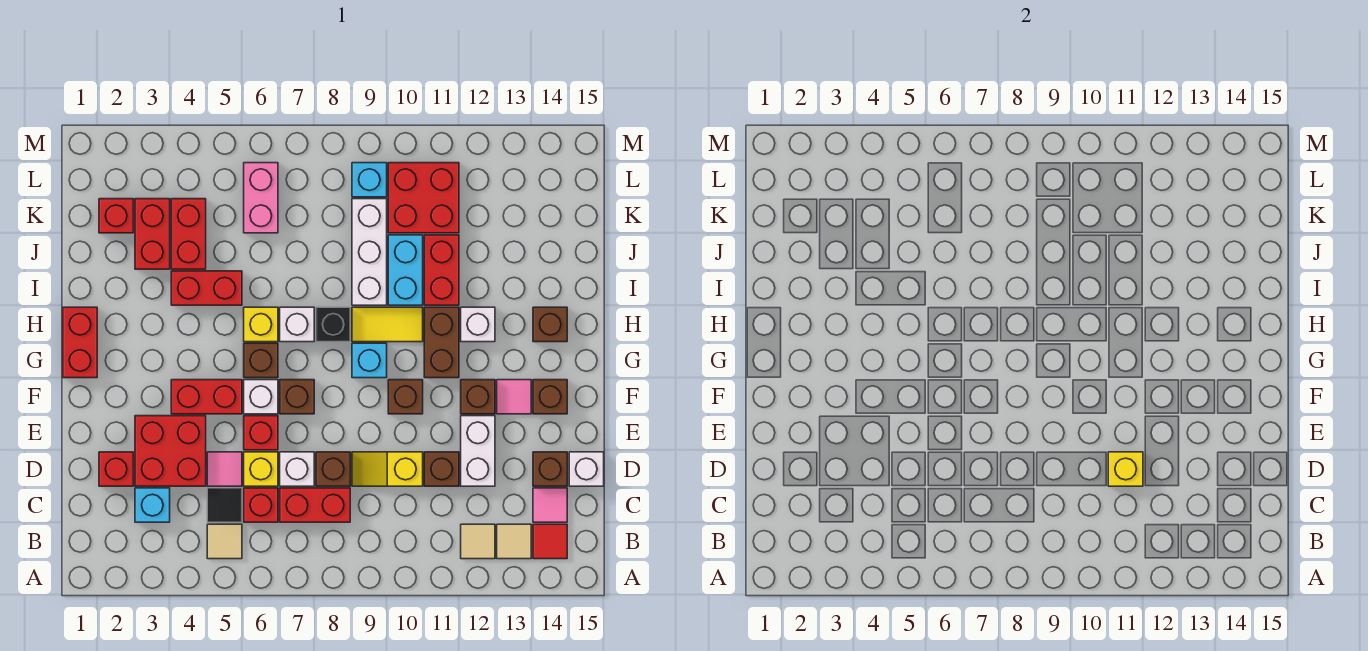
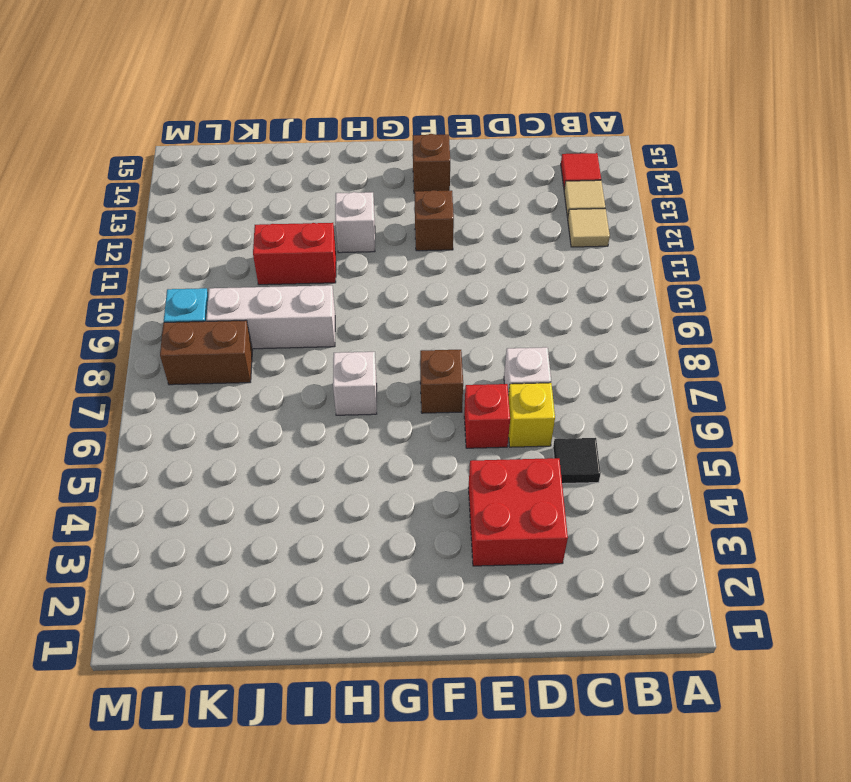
brown brick K8:L8 level 1 -> brown brick G11:H11 level 1
none -> tan tile B5 level 1
none -> cyan brick C3 level 1
none -> red brick C6 level 1
none -> red brick C7:C8 level 1

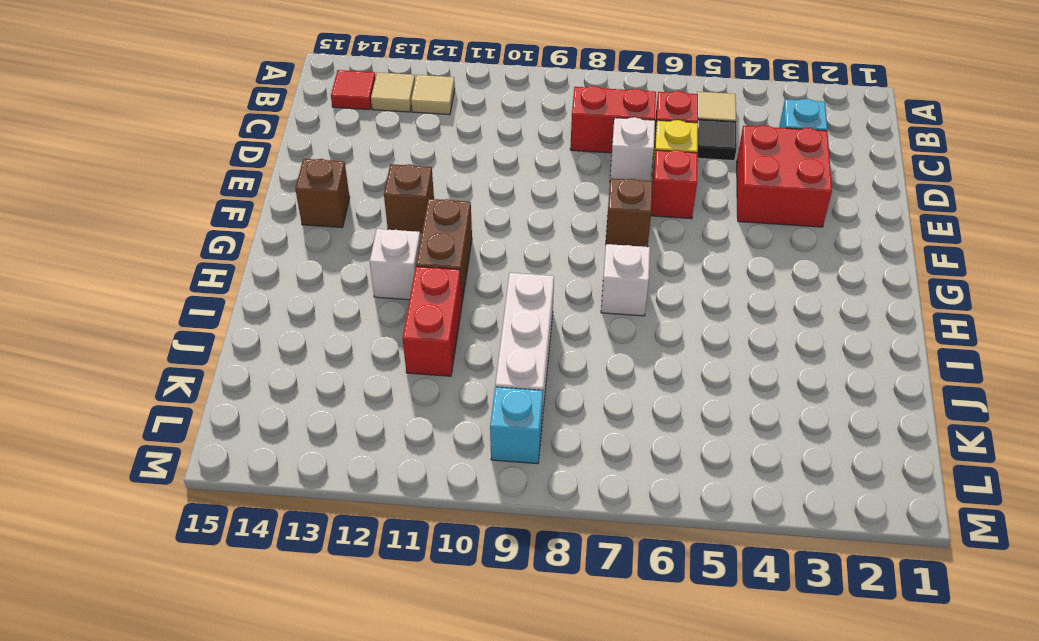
none -> pink tile C14 level 1
none -> red brick D2 level 1
none -> pink tile D5 level 1
none -> brown brick D8 level 1

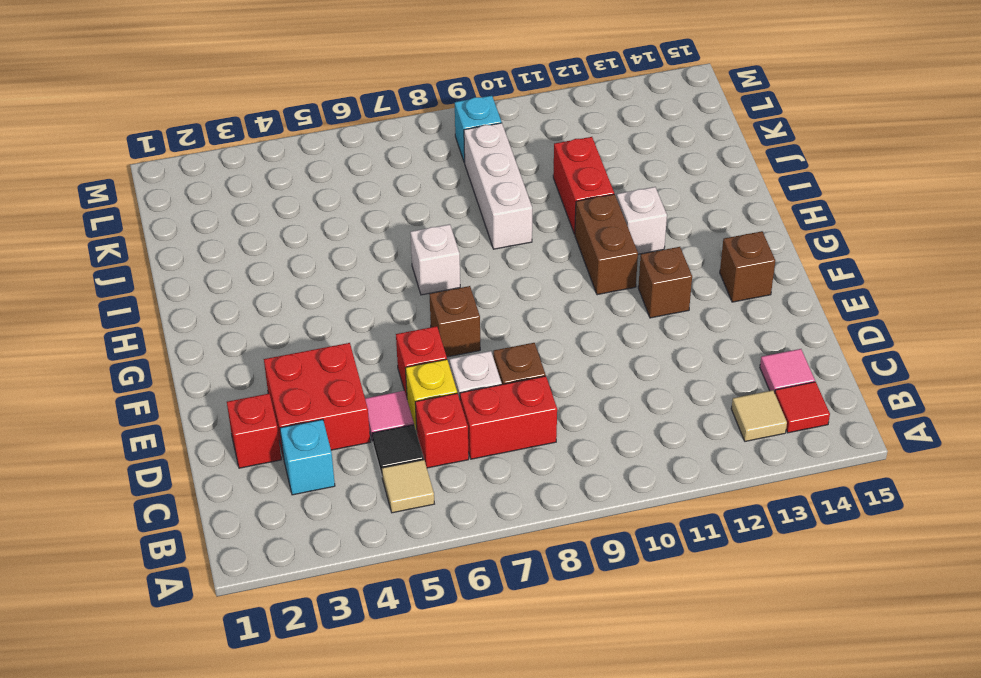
none -> tan tile B12 level 1
none -> yellow slope D9:D10 level 1 top 10
none -> brown brick D11 level 1
none -> white brick D12:E12 level 1

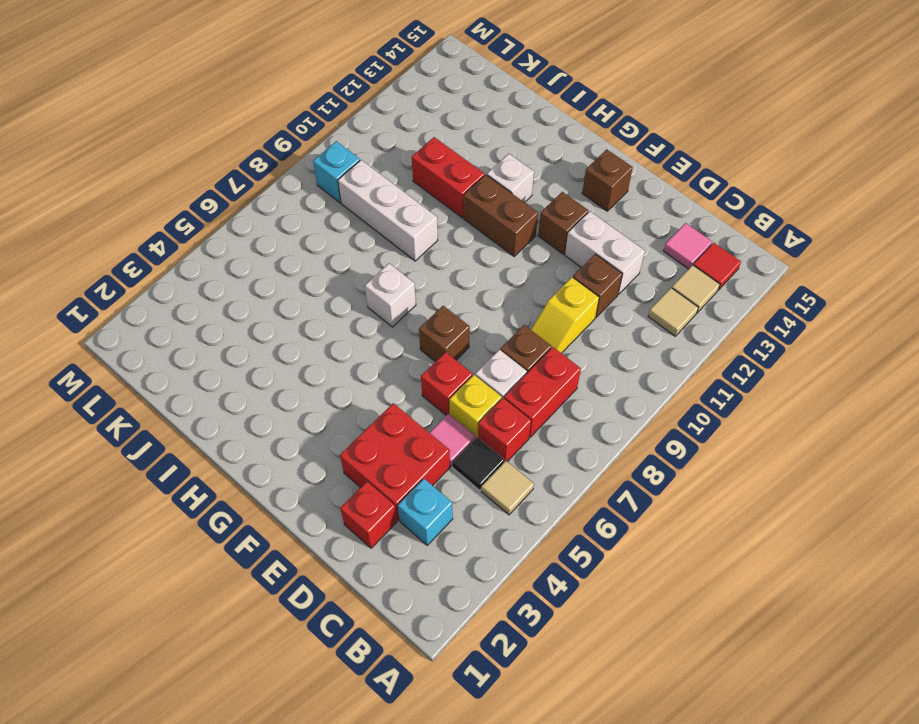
none -> brown brick D14 level 1
none -> white brick D15 level 1
none -> red brick F4:F5 level 1
none -> white brick F6 level 1

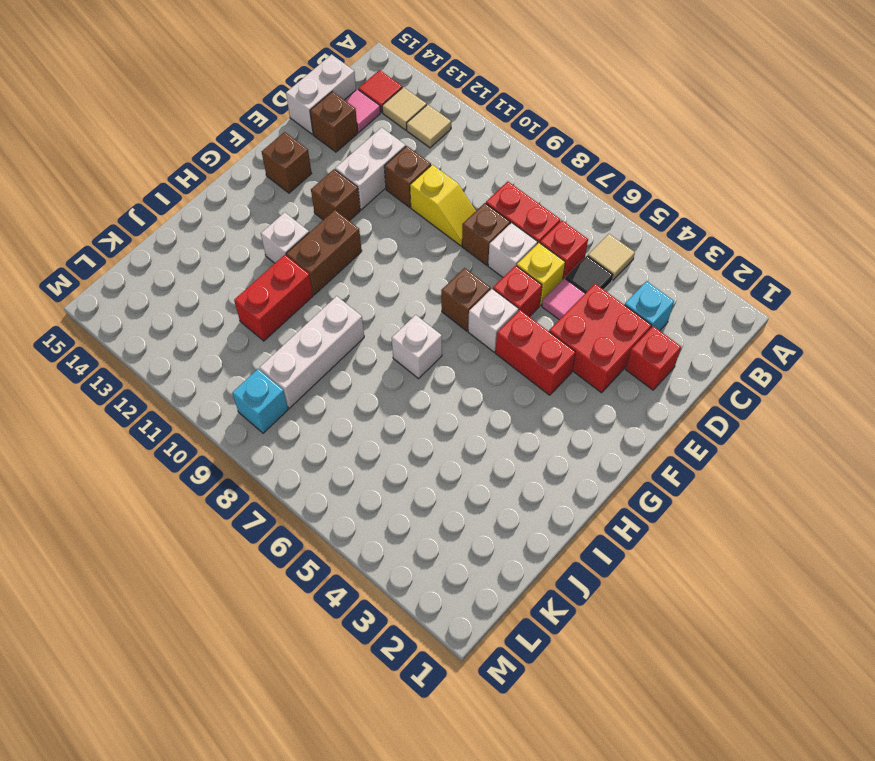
white brick C15:D15 level 1 -> white brick D15 level 1
none -> brown brick F10 level 1
none -> pink tile F13 level 1
none -> red brick G1:H1 level 1
none -> brown brick G6 level 1

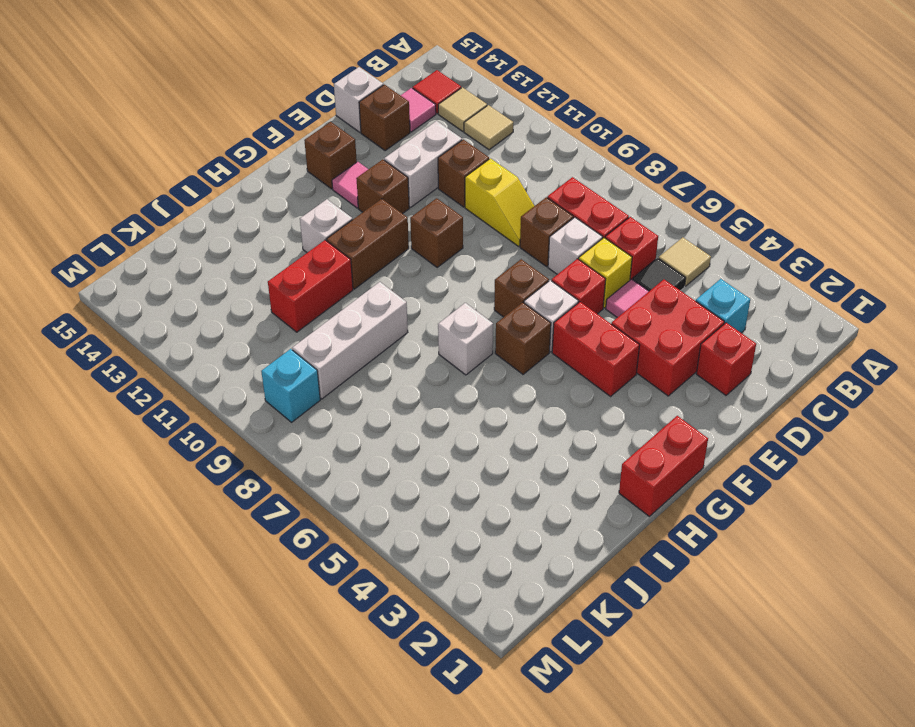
none -> cyan brick G9 level 1
none -> yellow brick H6 level 1
none -> black brick H8 level 1
none -> yellow tile H9:H10 level 1

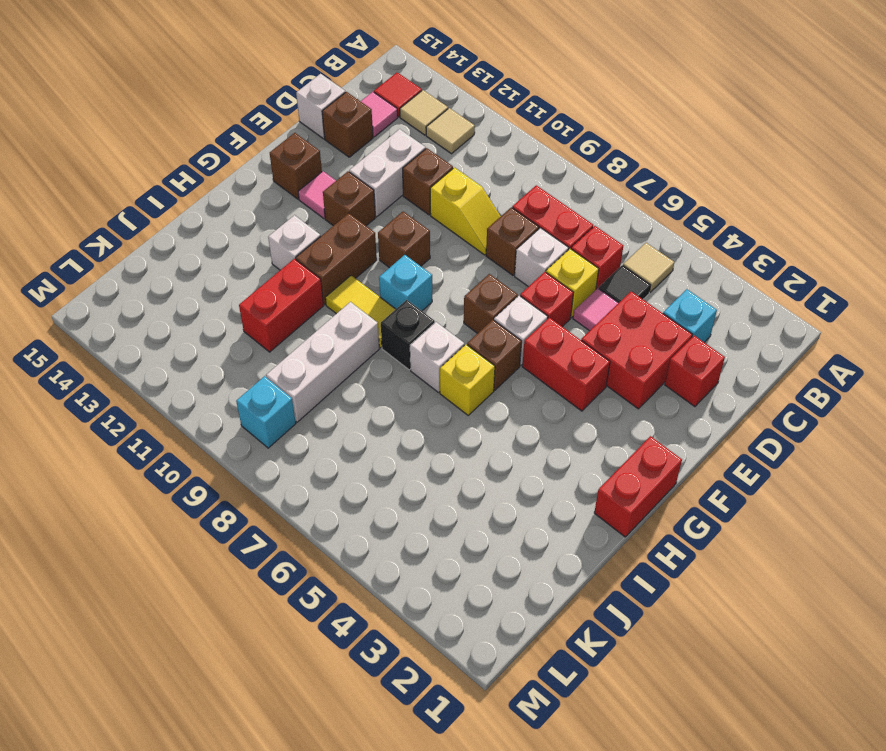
none -> brown brick H14 level 1
none -> red brick I4:I5 level 1
none -> cyan brick I10:J10 level 1
none -> red brick J3:K3 level 1

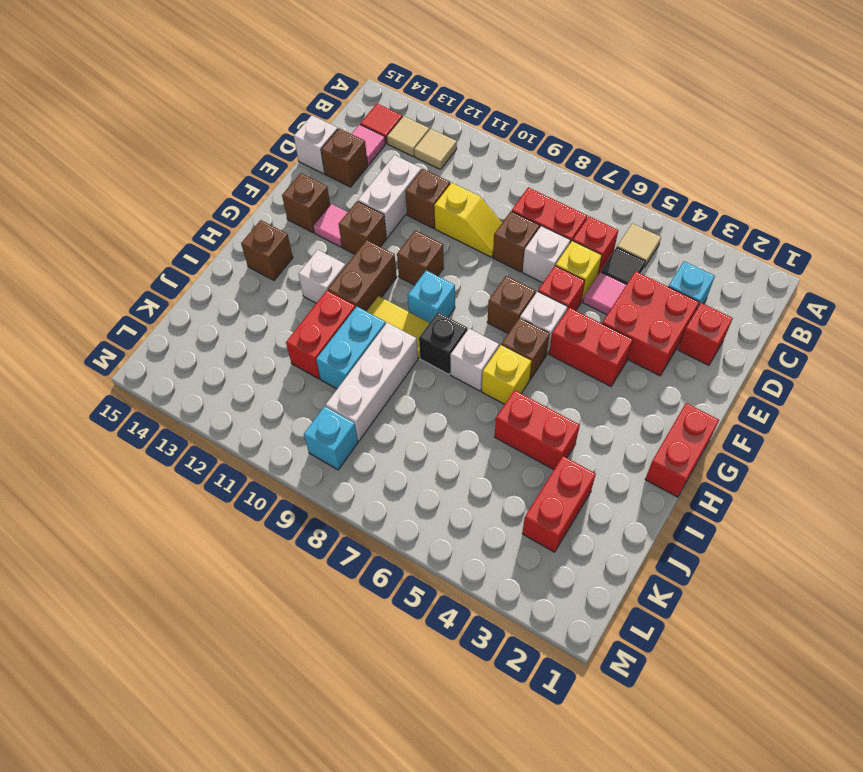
none -> red brick J4:K4 level 1
none -> red brick K2 level 1
none -> pink brick K6:L6 level 1
none -> red brick K10:L11 level 1

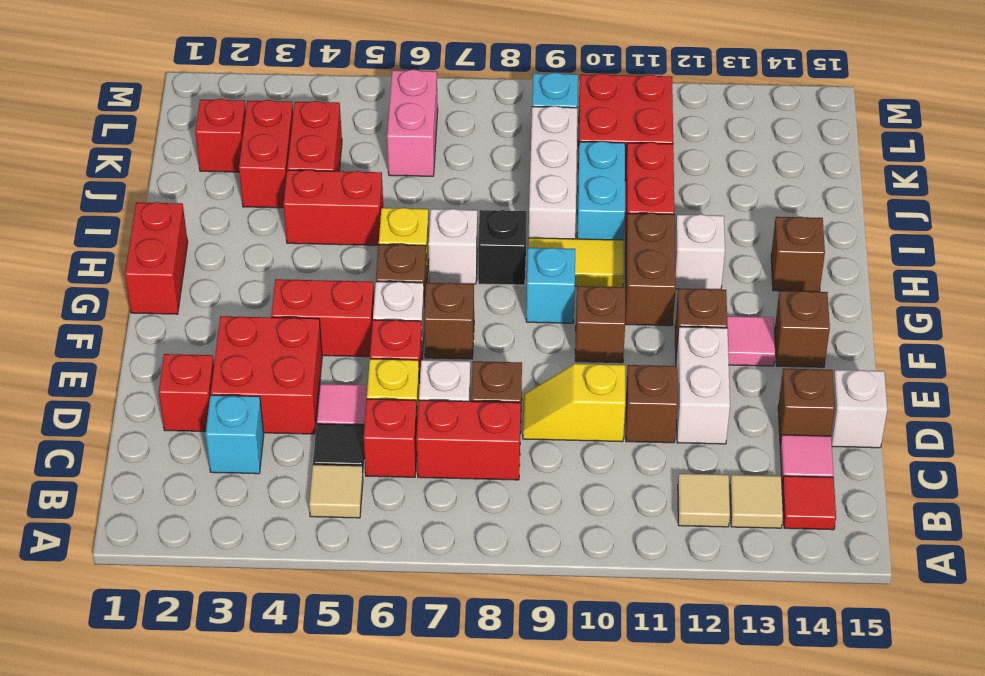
none -> yellow brick D11 level 2

